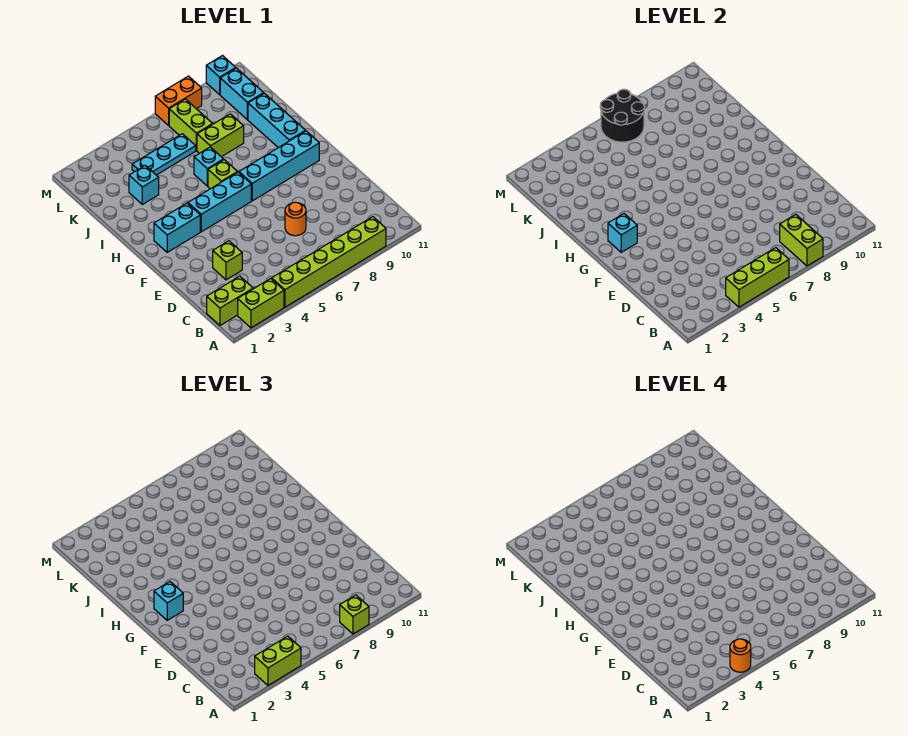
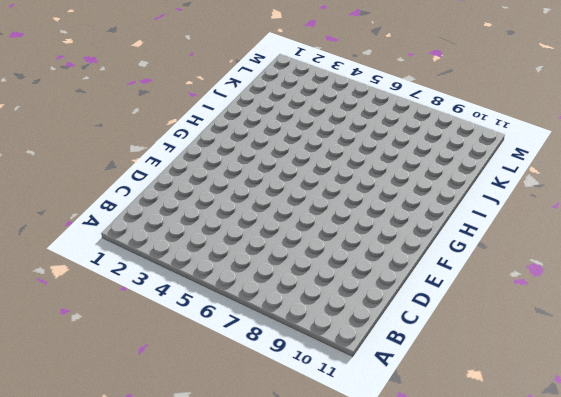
none -> lime brick A2:A3 level 1
none -> lime brick A4:A9 level 1
none -> lime brick B1:B2 level 1

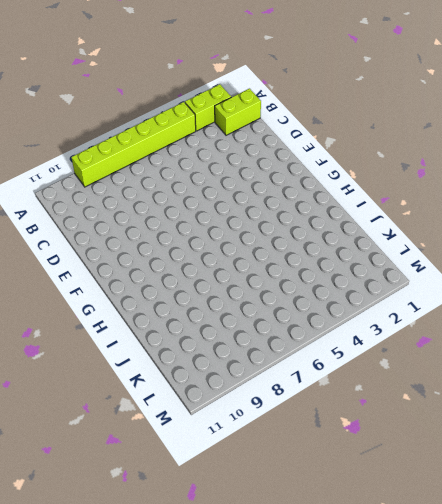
none -> lime brick D3 level 1
none -> orange round brick D7 level 1
none -> cyan brick G2:G3 level 1

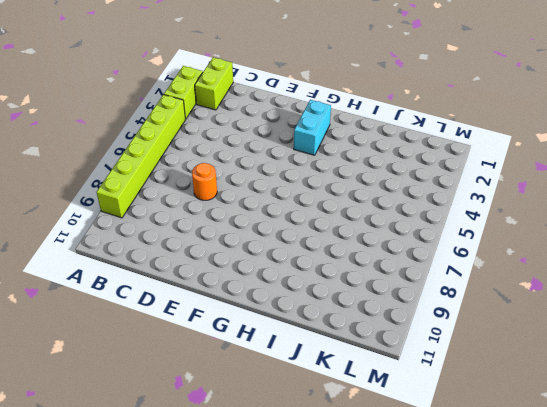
none -> lime brick D3 level 1
none -> cyan brick G4:G6 level 1
none -> cyan brick G7:G10 level 1

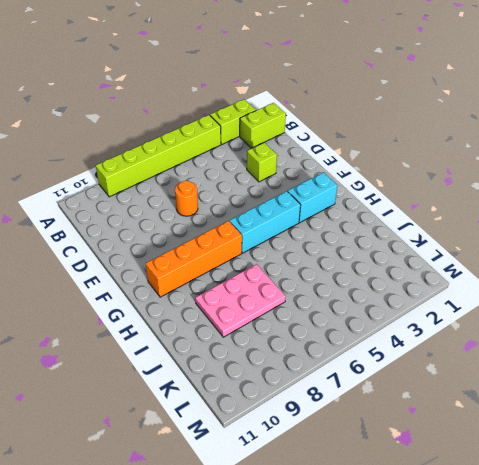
orange brick G7:G10 level 1 -> cyan brick G7:G10 level 1
pink plate I7:J9 level 1 -> lime brick J7:J8 level 1
none -> lime brick H6 level 1
none -> cyan brick H10:J10 level 1
none -> cyan brick I6 level 1

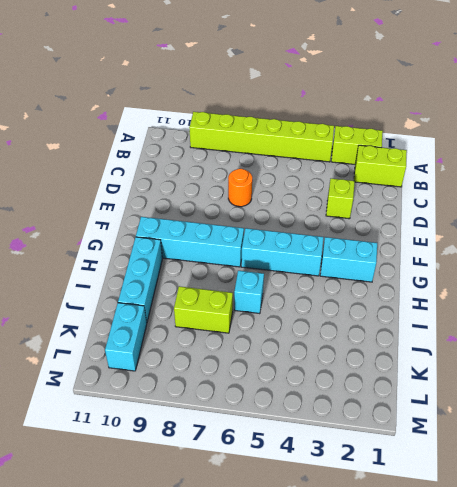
none -> lime brick H6 level 1
none -> cyan brick J3 level 1
none -> cyan plate K4:K6 level 1

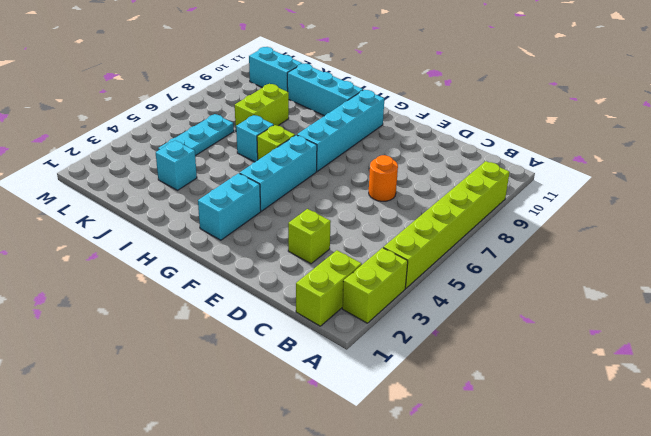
none -> lime brick K7:L7 level 1
none -> orange brick M7:M8 level 1
none -> cyan brick M10 level 1

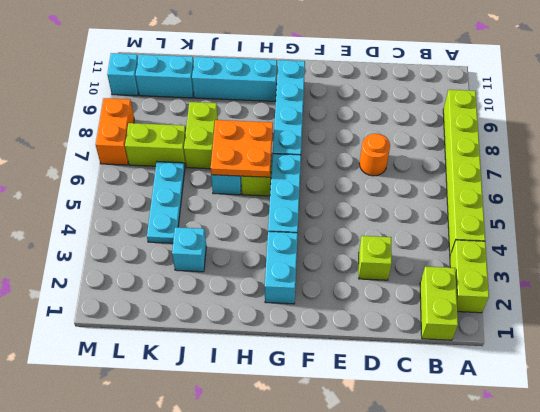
orange plate H6:I7 level 2 -> none
none -> lime brick A4:A6 level 2
none -> lime brick A8:B8 level 2
none -> cyan brick G2 level 2

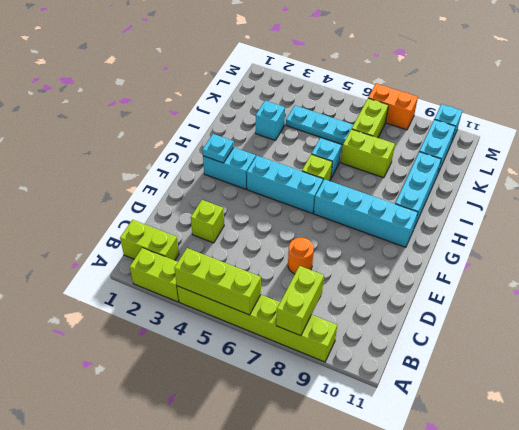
cyan plate G2 level 2 -> cyan brick G2 level 2
none -> black round brick L6:M7 level 2
none -> lime brick A3:A4 level 3
none -> lime brick A8 level 3

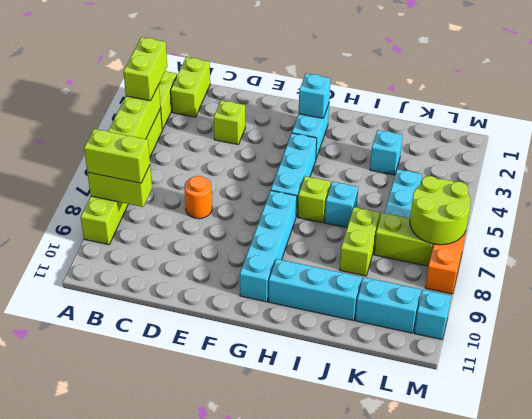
lime brick A8:B8 level 3 -> lime brick A8 level 3
lime round brick L6:M7 level 2 -> black round brick L6:M7 level 2
none -> cyan brick G2 level 3
none -> orange round brick A4 level 4

